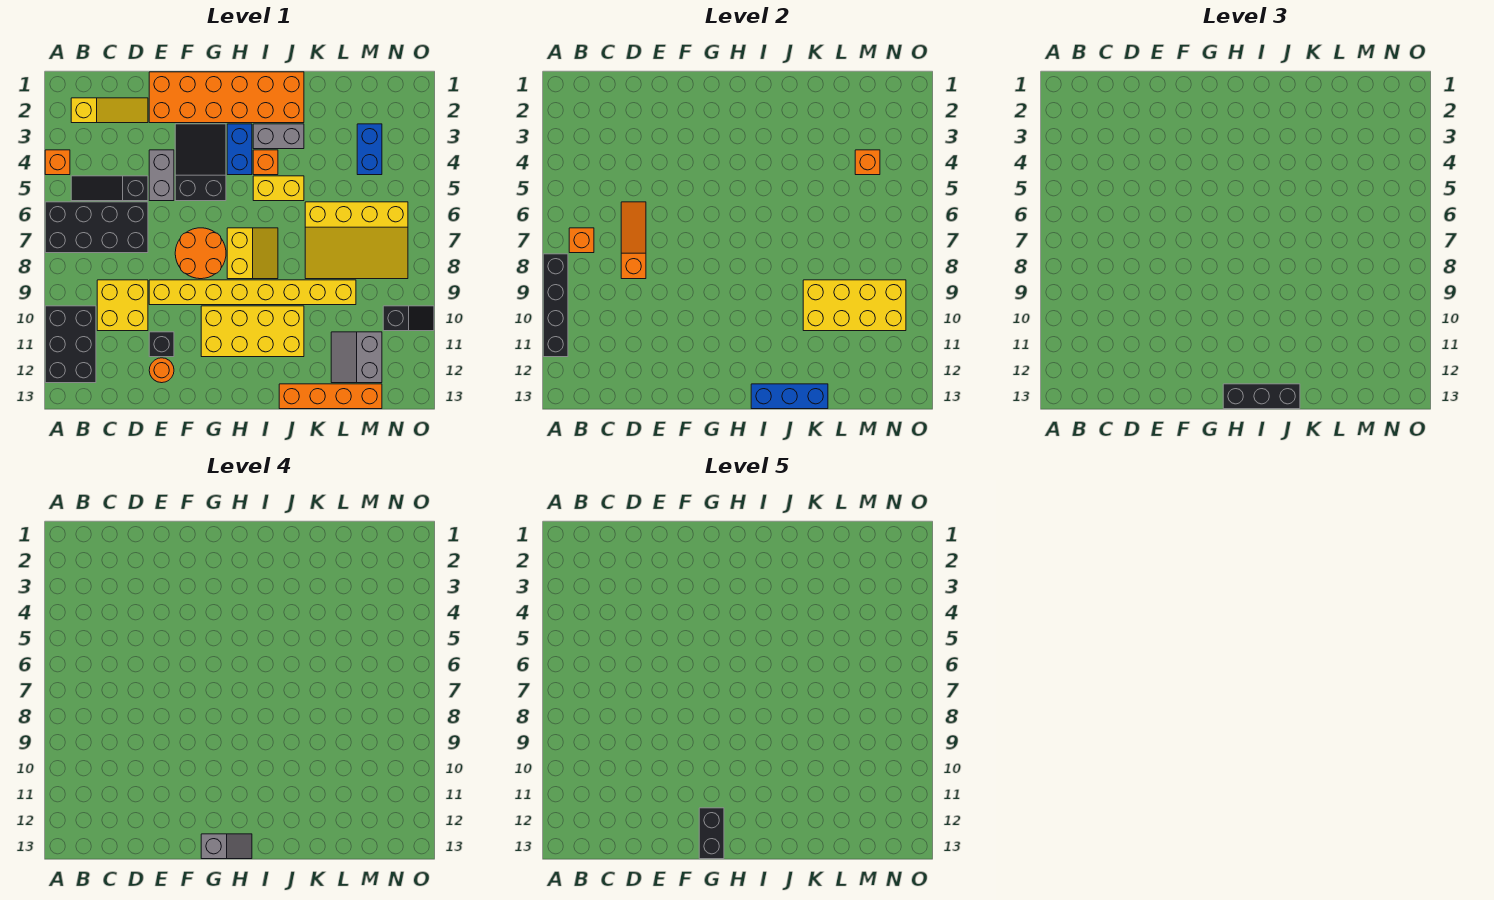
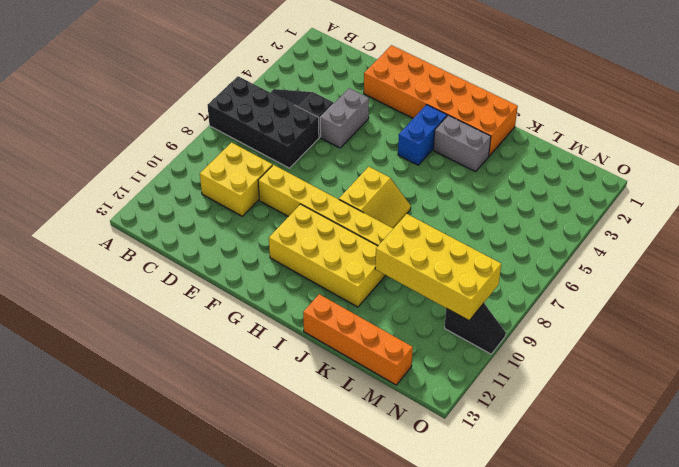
none -> orange brick A4 level 1
none -> black brick A10:B12 level 1
none -> yellow slope B2:D2 level 1 top B
none -> black brick E11 level 1

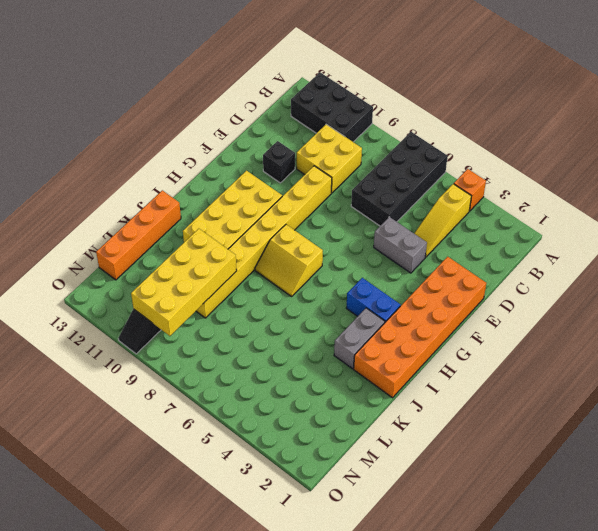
yellow slope B4:D4 level 1 top B -> yellow slope B2:D2 level 1 top B
none -> black slope B5:D5 level 1 top D
none -> orange round brick E12 level 1
none -> black slope F3:G5 level 1 top 5
none -> orange round brick F7:G8 level 1

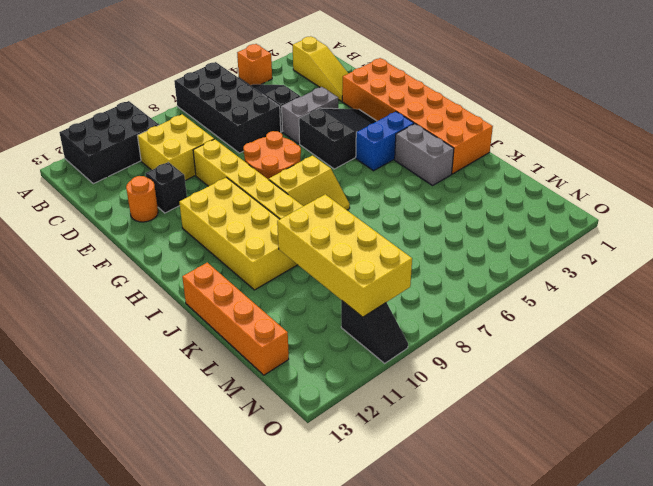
none -> orange brick I4 level 1
none -> yellow brick I5:J5 level 1
none -> yellow slope K6:N8 level 1 top 6
none -> grey slope L11:M12 level 1 top M

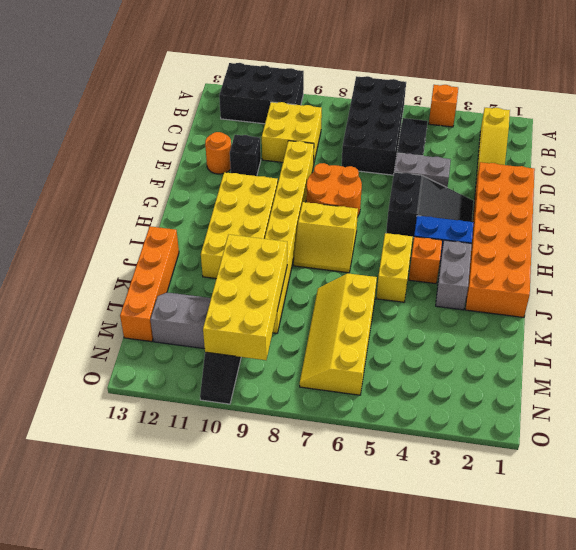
yellow slope K6:N7 level 1 top 6 -> yellow slope K6:N8 level 1 top 6
none -> blue brick M3:M4 level 1
none -> black brick A8:A11 level 2
none -> orange brick B7 level 2
none -> orange slope D6:D8 level 2 top 8

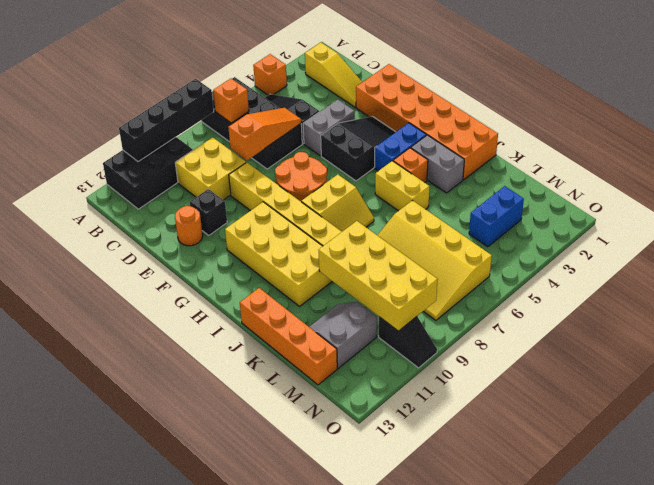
none -> blue brick I13:K13 level 2
none -> orange brick M4 level 2
none -> black brick H13:J13 level 3
none -> grey slope G13:H13 level 4 top G

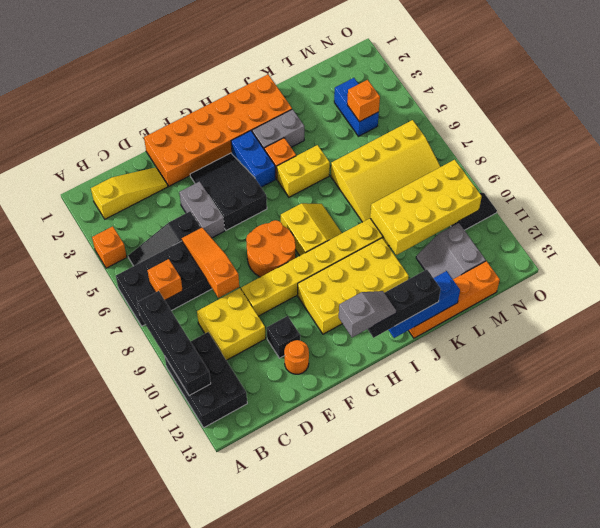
none -> black brick G12:G13 level 5

